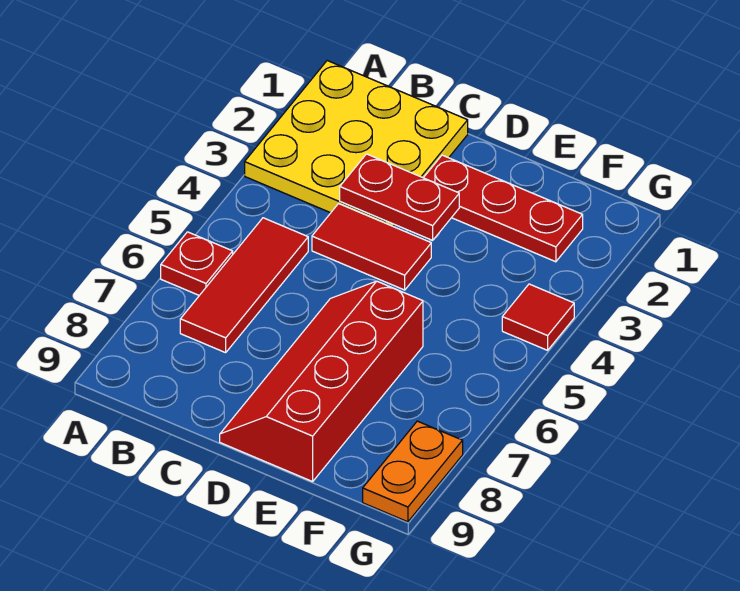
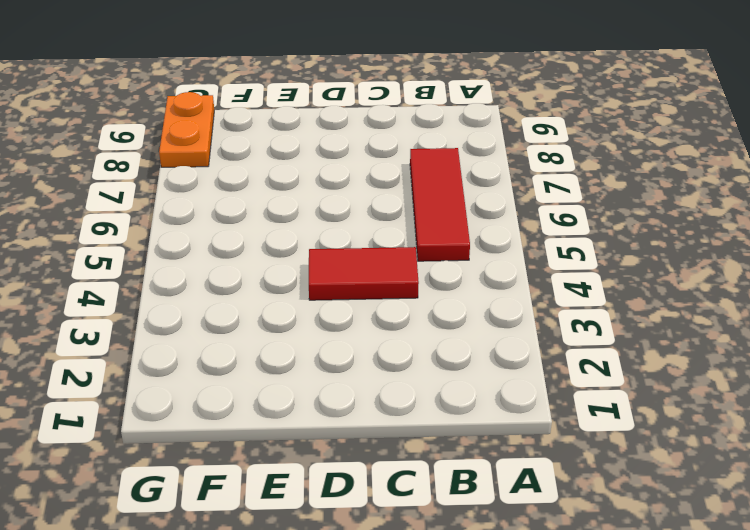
none -> yellow plate A1:C3 level 1
none -> red plate A6 level 1

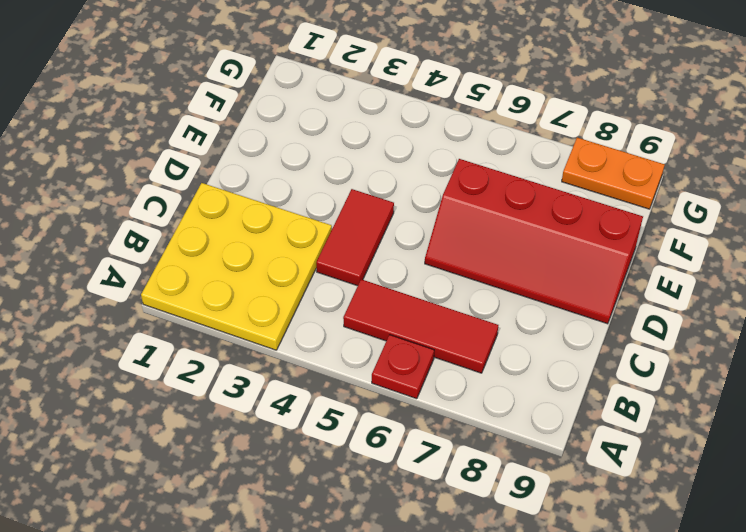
none -> red plate D2:F2 level 1
none -> red tile G4 level 1

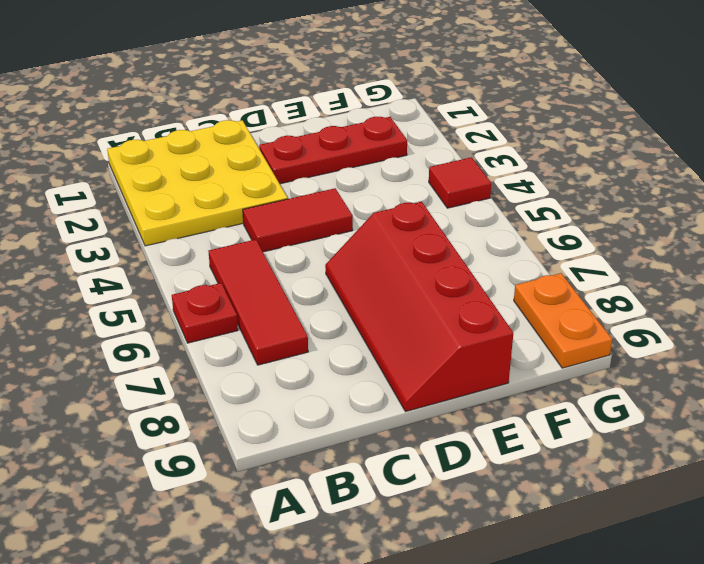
none -> red plate C3:D3 level 2

